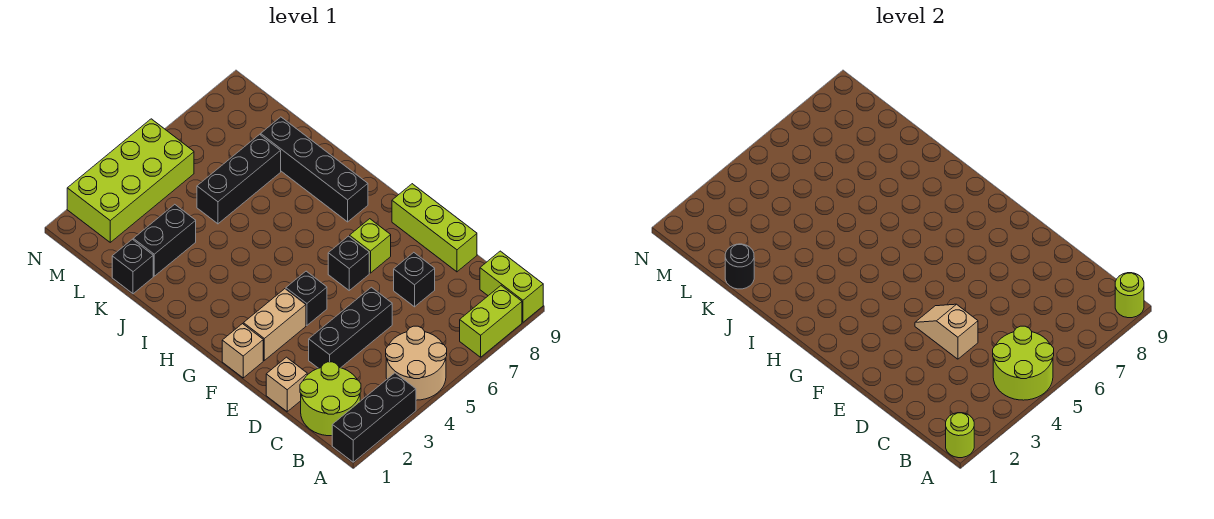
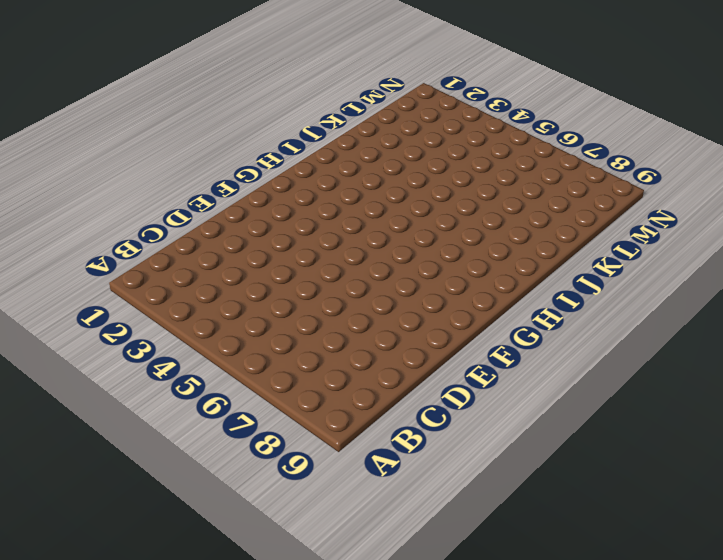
none -> black brick A1:A3 level 1
none -> tan round brick A4:B5 level 1
none -> lime brick A7:A8 level 1

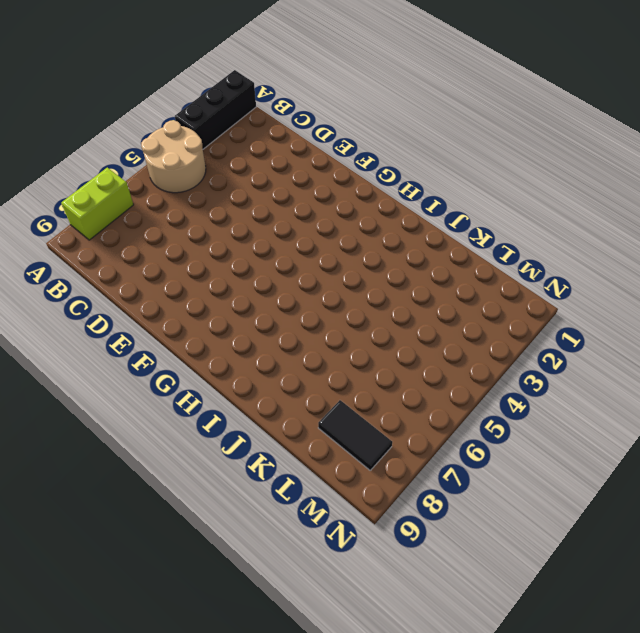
black tile L8:M8 level 1 -> none
none -> lime brick A9:B9 level 1
none -> lime round brick B1:C2 level 1
none -> tan brick D1 level 1

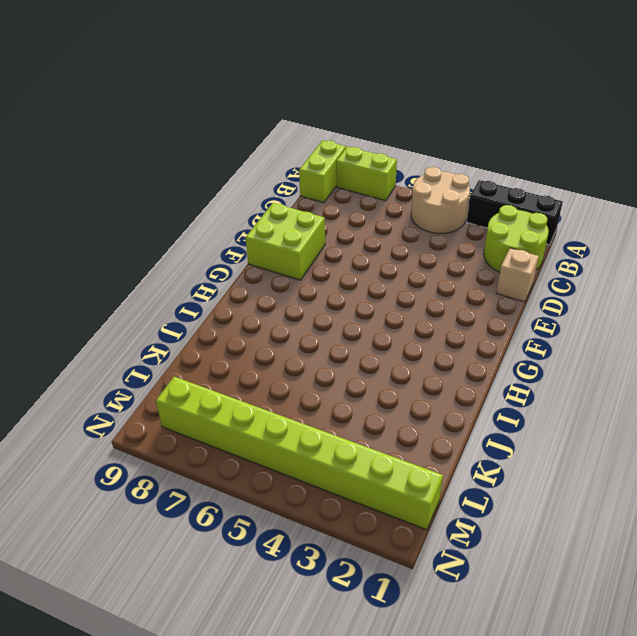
lime brick E8:F9 level 1 -> lime brick D9:F9 level 1
lime brick M1:M8 level 1 -> lime brick M2:N5 level 1
none -> black brick D3:D5 level 1
none -> black brick D7 level 1
none -> tan brick F1 level 1

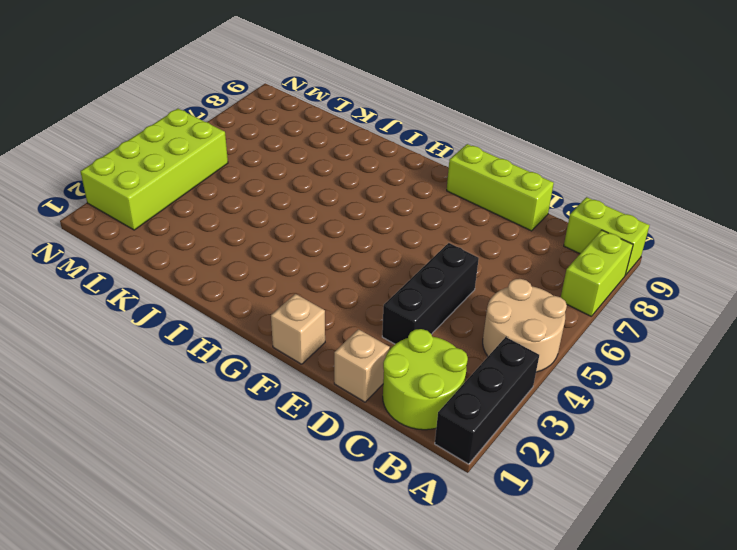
none -> black brick D7 level 1
none -> tan brick F2:F3 level 1
none -> black brick F4 level 1

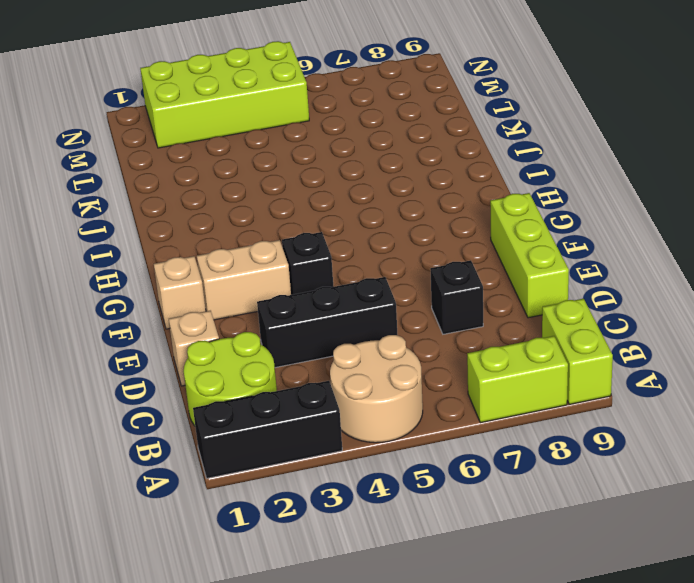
none -> black brick F6 level 1
none -> lime brick F7 level 1
none -> black brick H8:K8 level 1

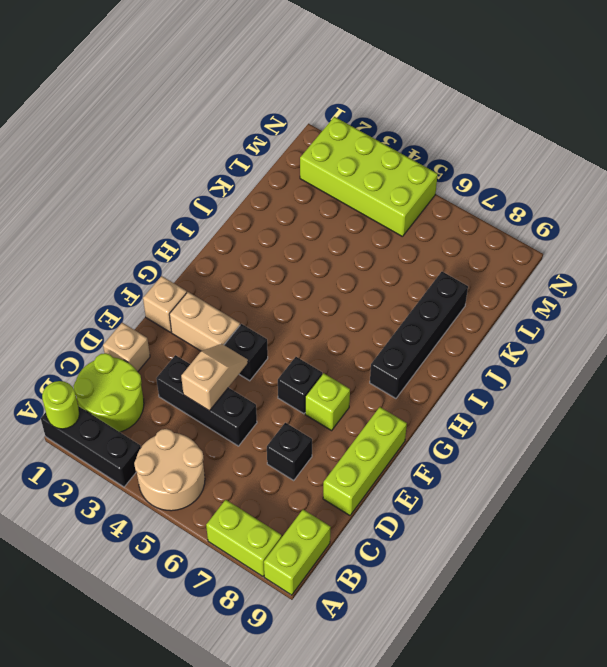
none -> black brick K1 level 1
none -> black brick K2:K3 level 1
none -> black brick K5:K7 level 1

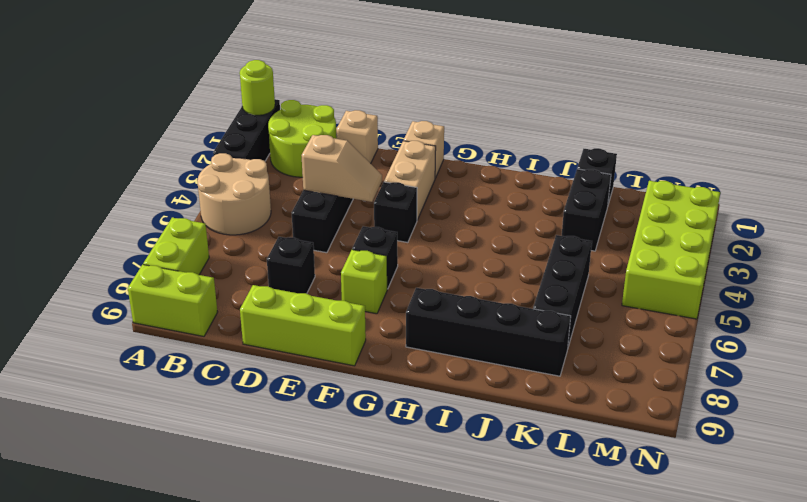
none -> lime round brick A4:B5 level 2
none -> lime round brick A9 level 2
none -> black round brick K1 level 2

